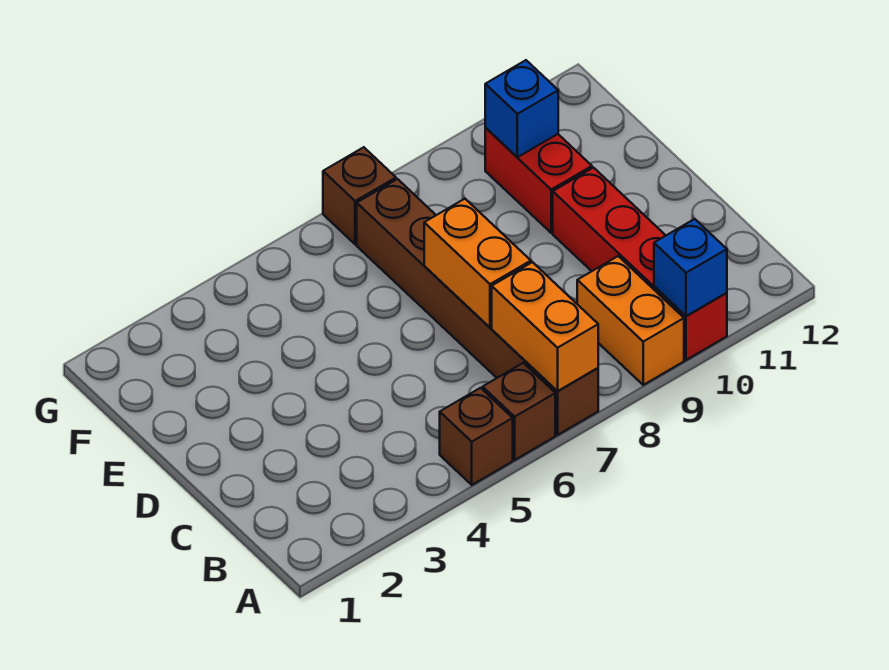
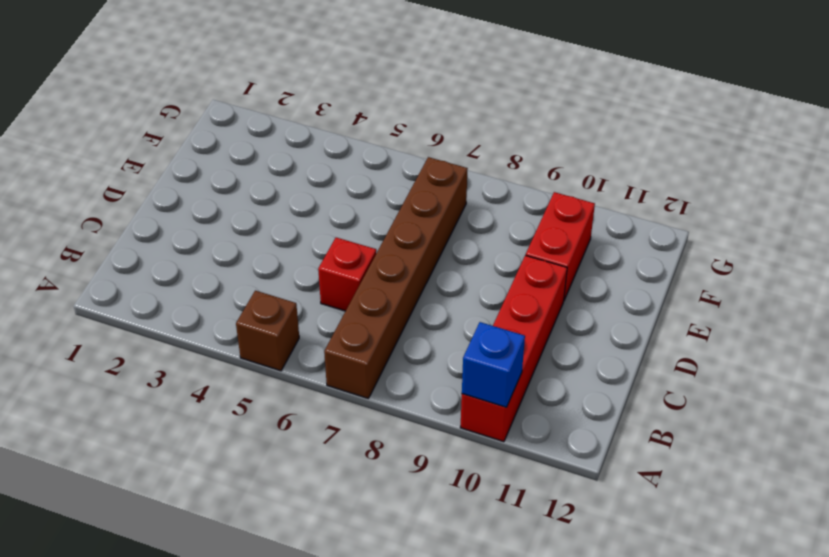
red brick C6 level 1 -> none
none -> brown brick A6 level 1
none -> orange brick A9:B9 level 1

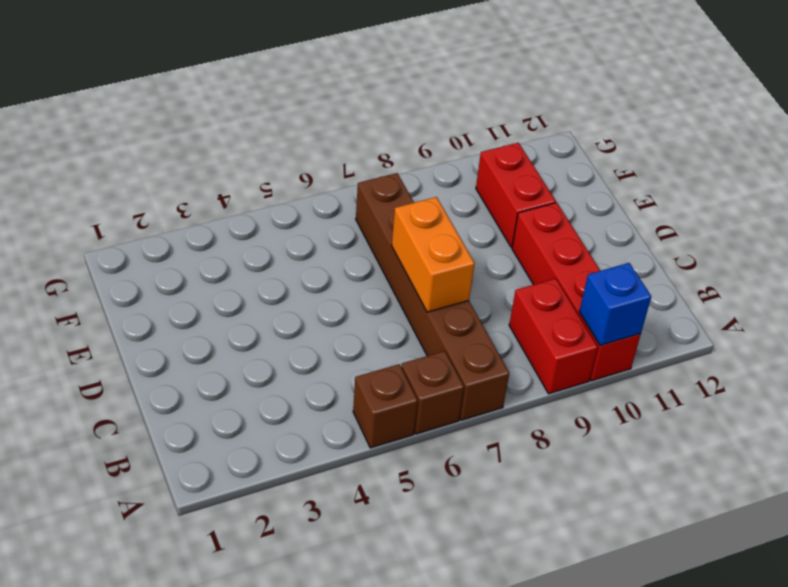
red brick A9:B9 level 1 -> orange brick A9:B9 level 1
none -> brown brick G7 level 1
none -> orange brick A7:B7 level 2

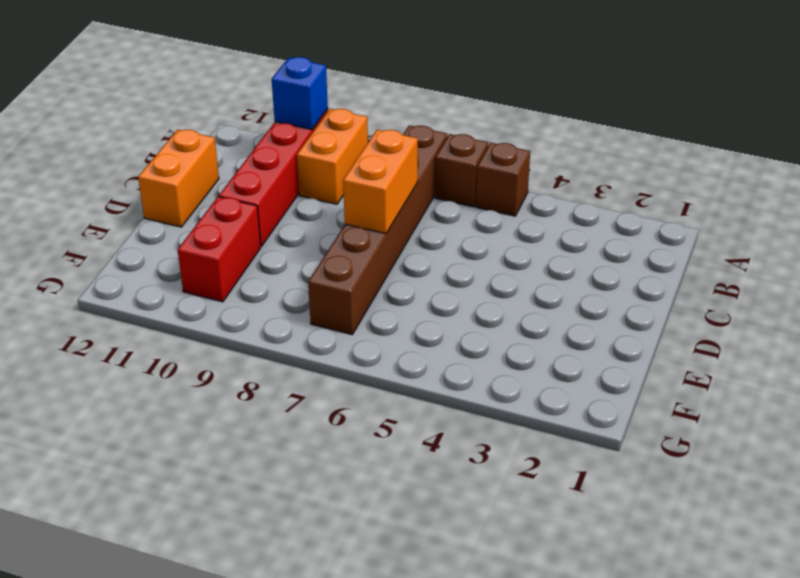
orange brick C12:D12 level 1 -> orange brick A7:B7 level 2
none -> brown brick G7 level 1
none -> blue brick F10 level 2

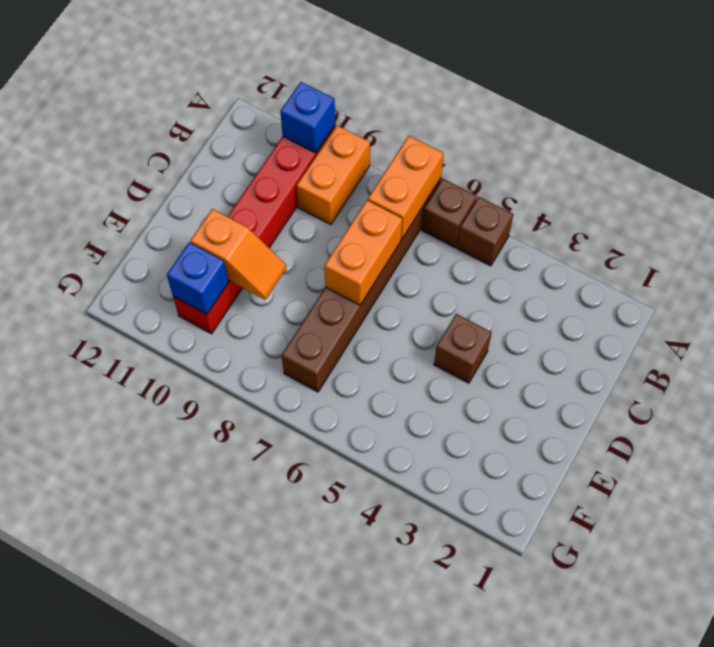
brown brick D4 level 1 -> brown brick G7 level 1
orange slope E9:E10 level 2 top 10 -> none

